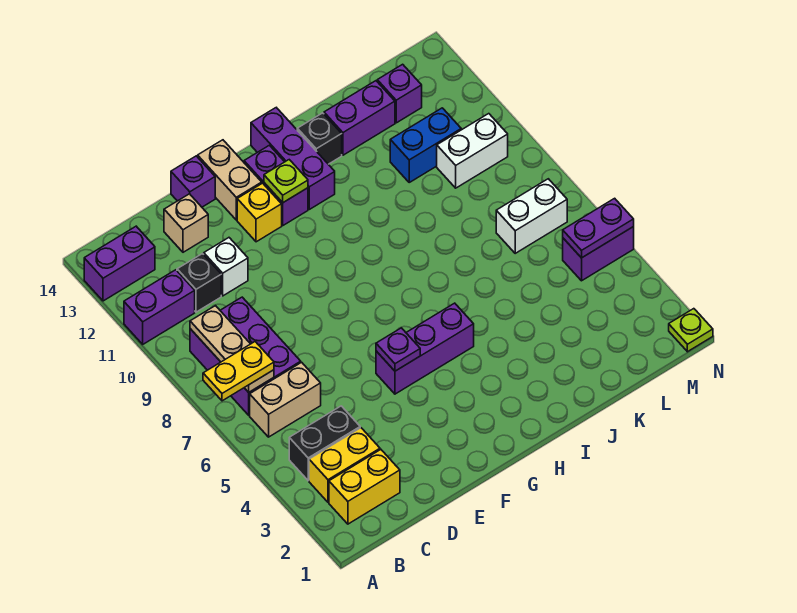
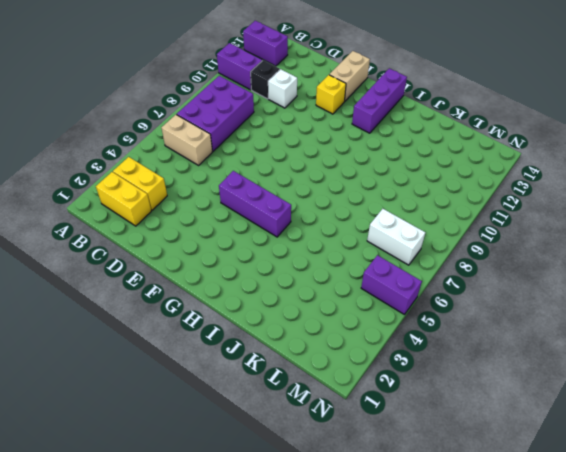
none -> black brick B4:C4 level 1
none -> tan brick D13 level 1
none -> purple brick E14 level 1

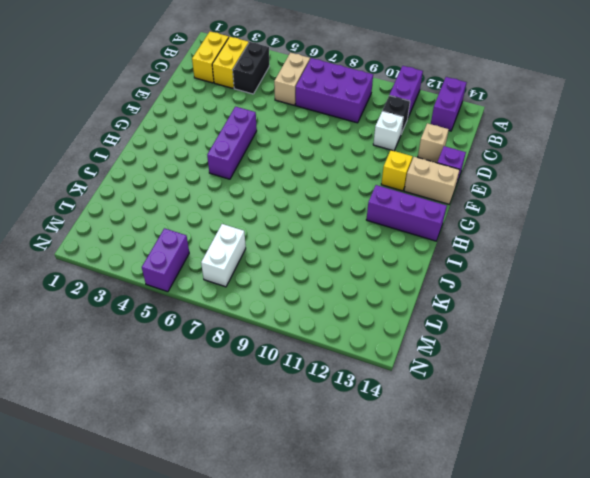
none -> purple brick G12:G13 level 1
none -> black brick I13 level 1
none -> purple brick J13:K13 level 1

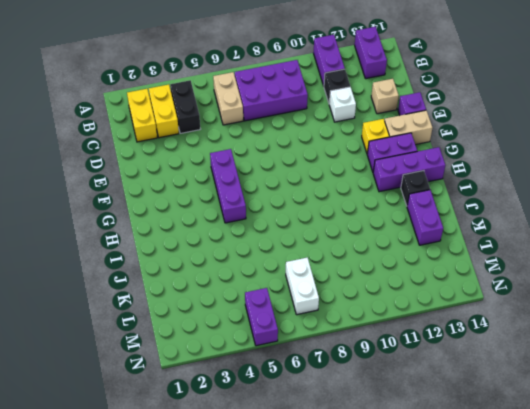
none -> blue brick K11:L11 level 1
none -> white brick L10:M10 level 1
none -> purple brick L13 level 1

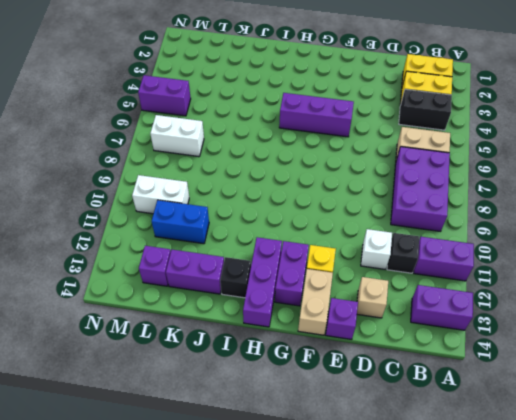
none -> lime plate N1 level 1
none -> tan plate B7:B9 level 2
none -> purple plate F5 level 2

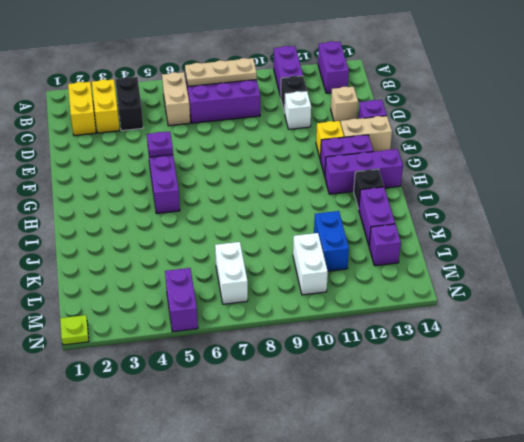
none -> lime plate G12 level 2
none -> purple plate M5:N5 level 2
none -> yellow plate A7:B7 level 3

